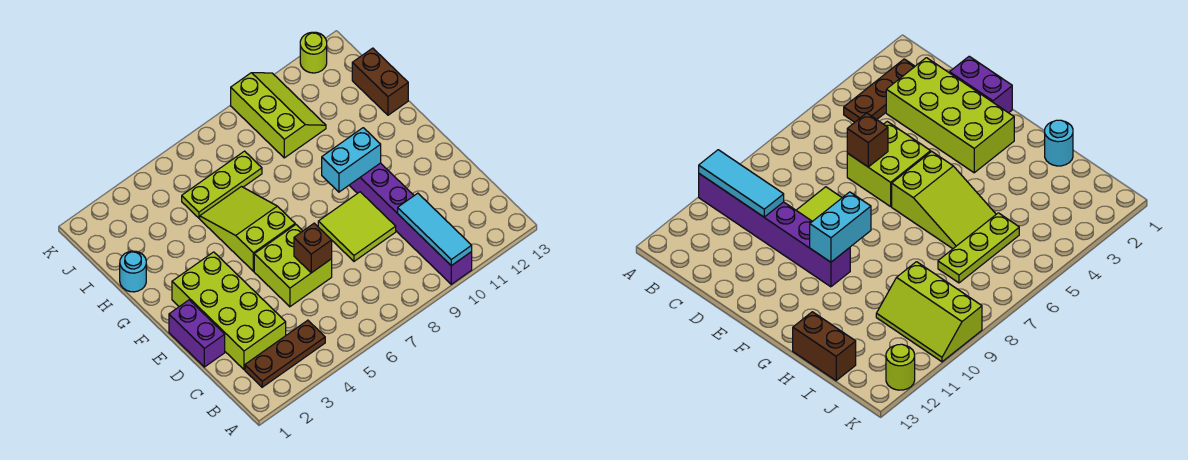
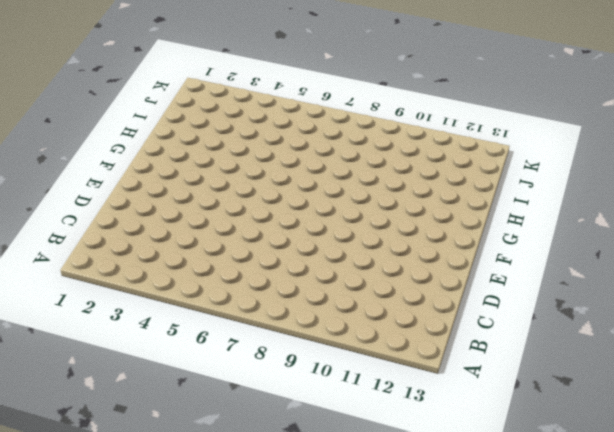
none -> purple brick A10:F10 level 1
none -> brown plate B2:B4 level 1
none -> lime brick C2:F3 level 1

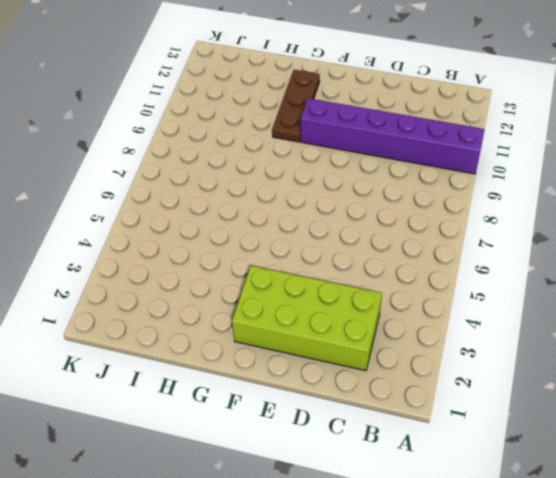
brown plate G10:G12 level 1 -> brown plate B2:B4 level 1
none -> purple brick D1:E1 level 1
none -> lime brick D5:E6 level 1
none -> lime tile D8:E9 level 1

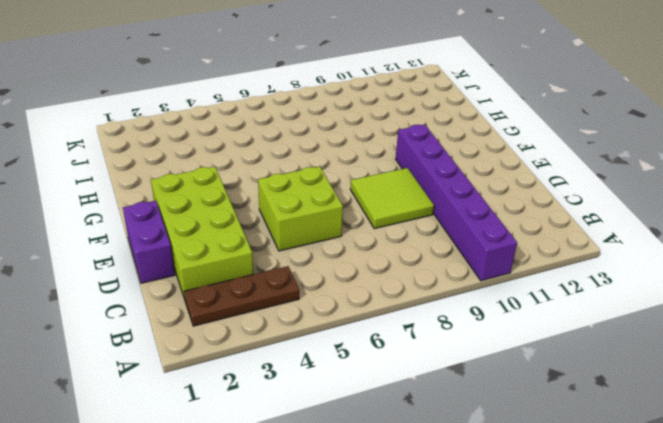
none -> lime slope F5:H6 level 1 top F
none -> cyan round brick H1 level 1
none -> brown brick H13:I13 level 1

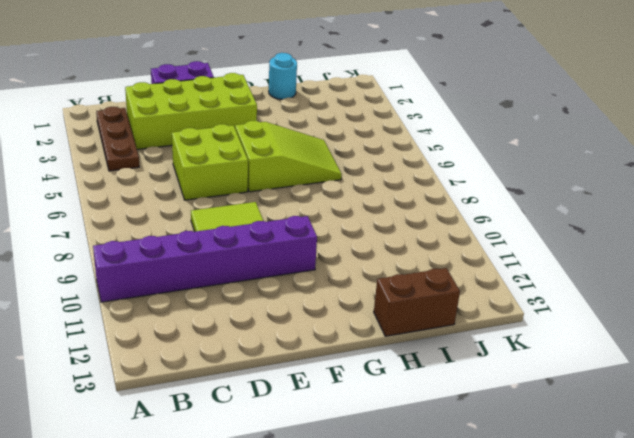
none -> lime plate I5:I7 level 1
none -> lime slope I9:K10 level 1 top 9
none -> lime round brick K12 level 1

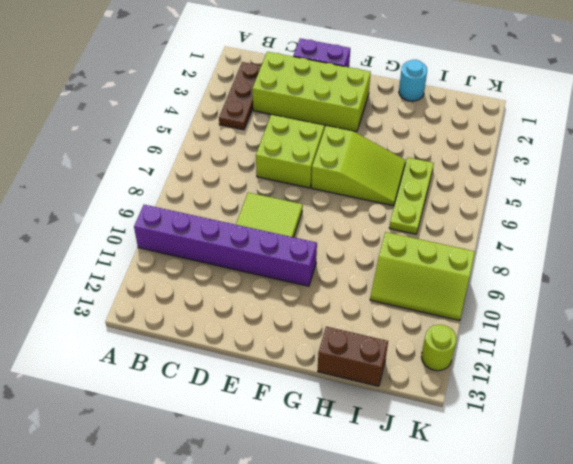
none -> cyan tile A10:C10 level 2
none -> brown brick D6 level 2
none -> cyan brick F9:F10 level 2

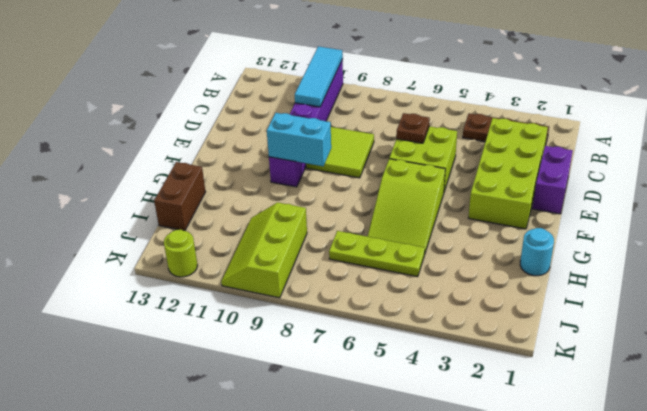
brown plate D6 level 2 -> brown brick D6 level 2

